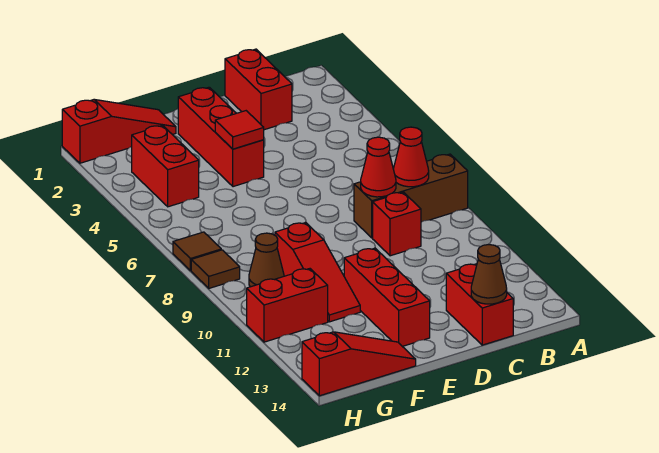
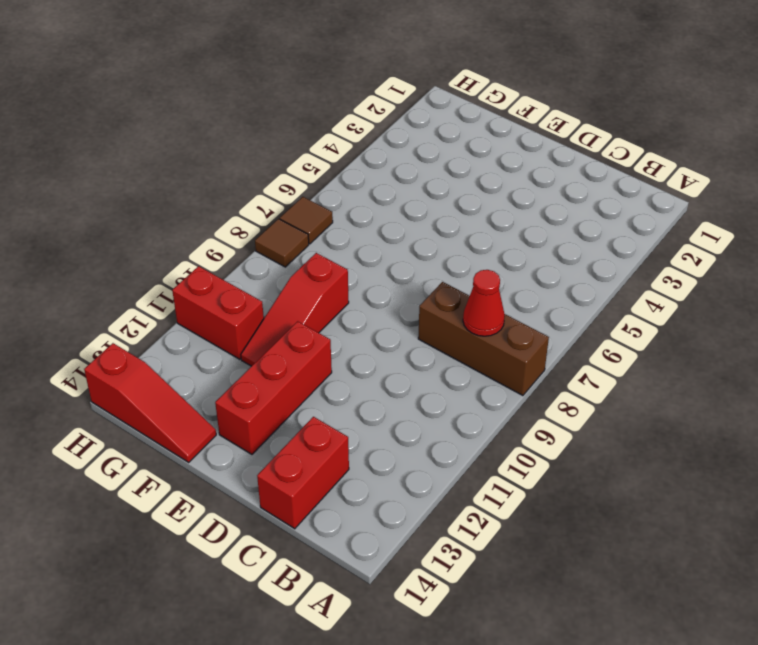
none -> red brick C1:C2 level 1
none -> red brick C9 level 1
none -> red brick E2:E4 level 1

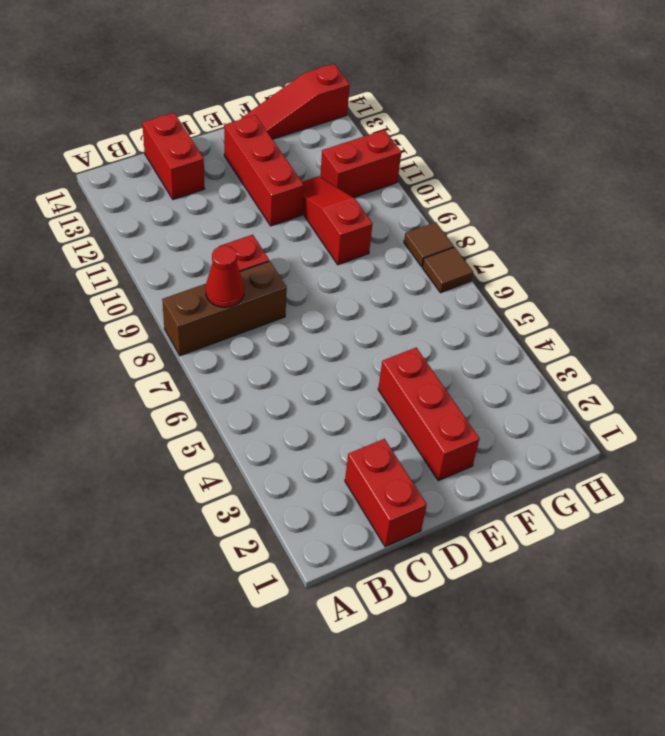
none -> red slope F1:H1 level 1 top H
none -> red brick G3:G4 level 1
none -> brown cone G9 level 1

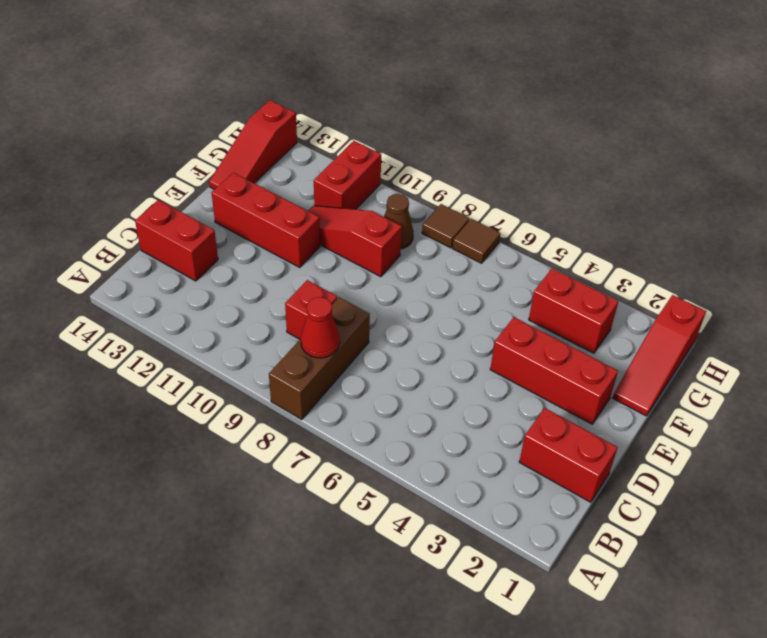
none -> red cone C8 level 2
none -> brown cone C14 level 2
none -> red tile E4 level 2

